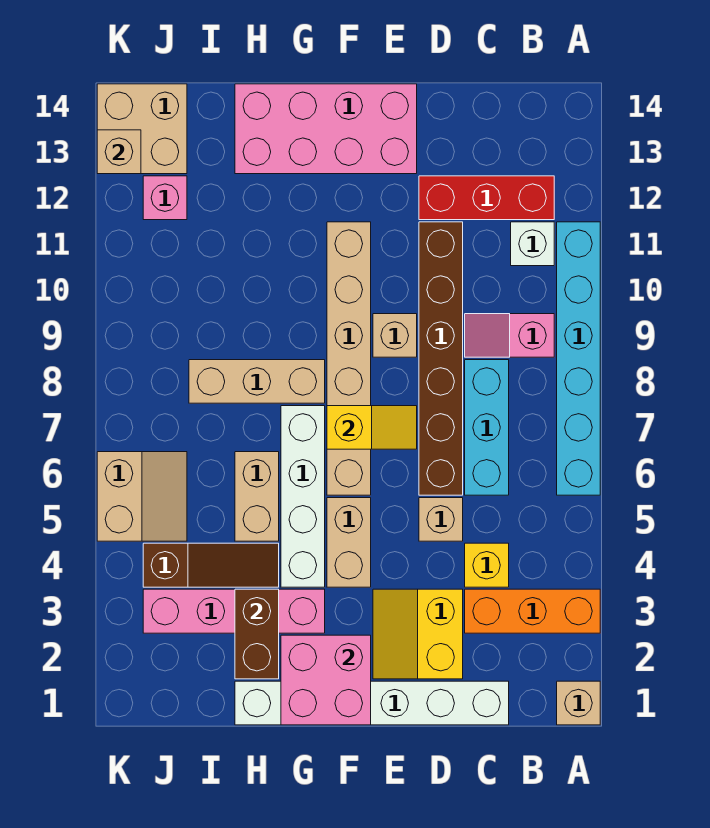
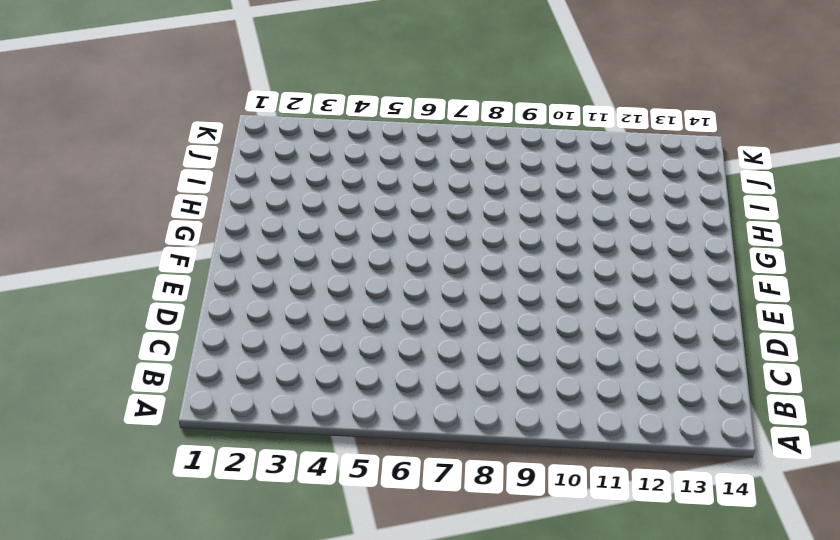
none -> tan brick A1 level 1
none -> orange brick A3:C3 level 1
none -> cyan brick A6:A11 level 1

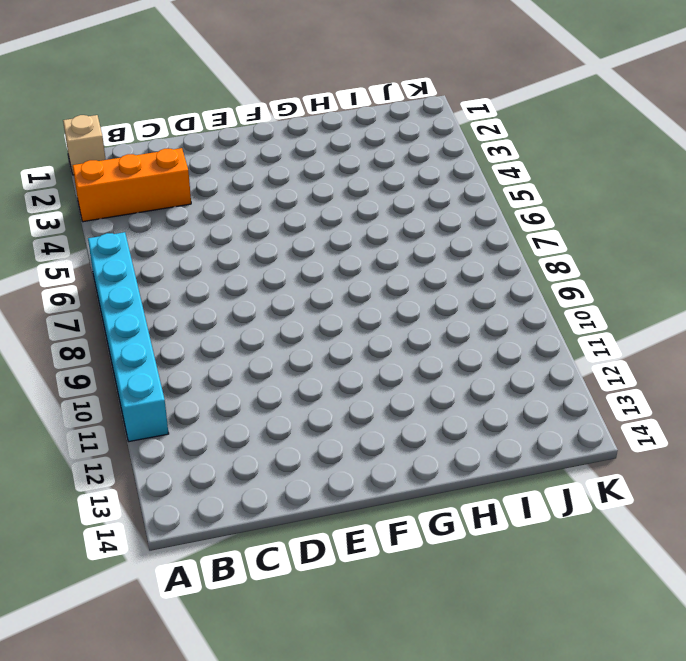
none -> pink slope B9:C9 level 1 top B
none -> white brick B11 level 1
none -> red brick B12:D12 level 1

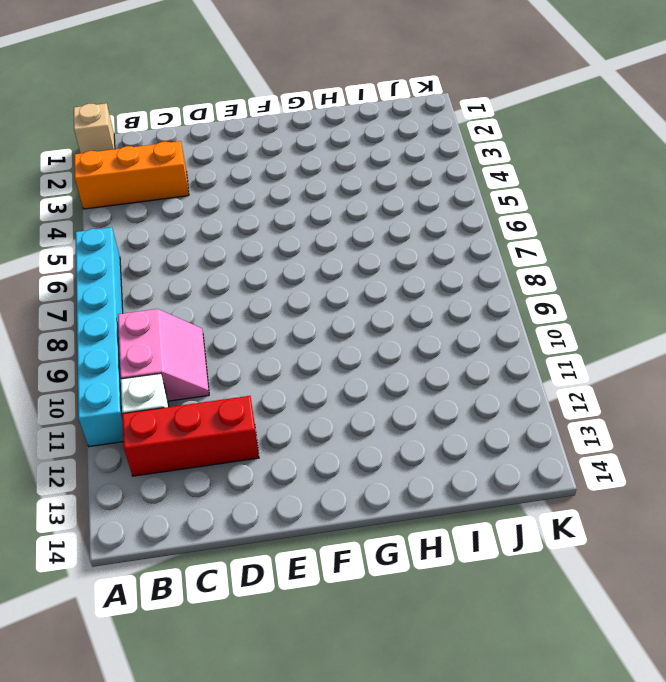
pink slope B9:C10 level 1 top B -> pink slope B9:C9 level 1 top B
none -> white brick C1:H1 level 1
none -> yellow brick C4 level 1
none -> cyan brick C6:C8 level 1

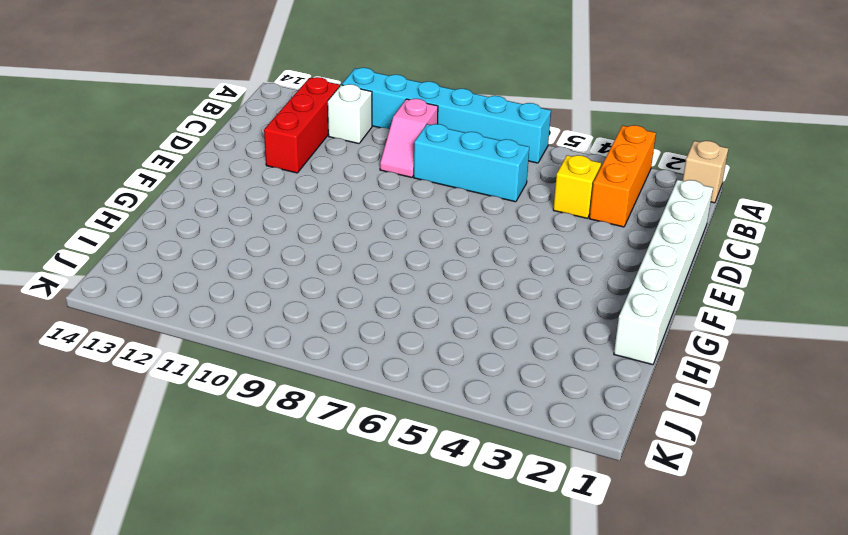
none -> yellow slope D2:E3 level 1 top D
none -> tan brick D5 level 1
none -> brown brick D6:D11 level 1

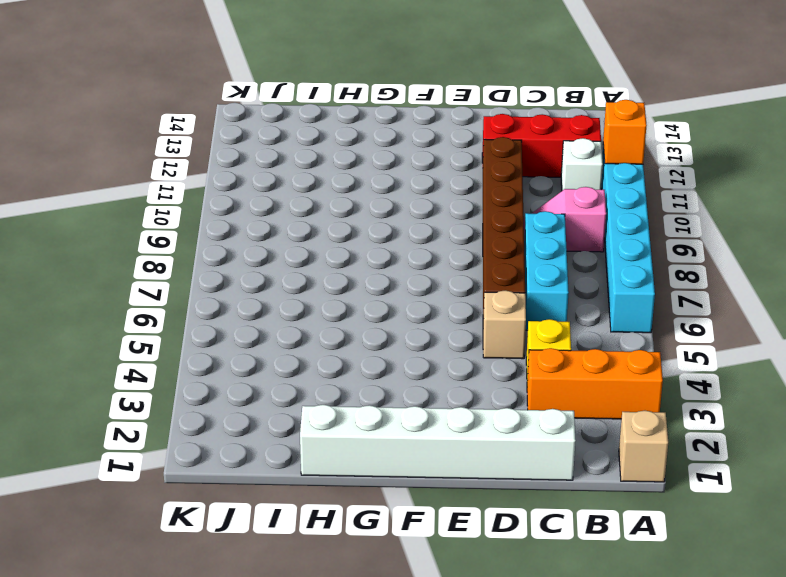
orange brick A11 level 2 -> none
none -> yellow slope D2:E3 level 1 top D
none -> tan brick E9 level 1
none -> pink brick E13:H14 level 1

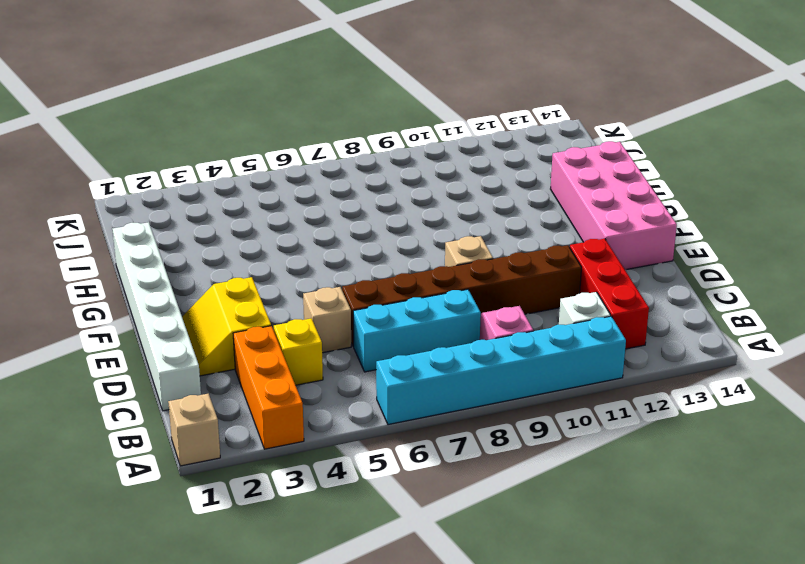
yellow slope D2:E3 level 1 top 3 -> yellow slope D2:E3 level 1 top D
none -> tan brick F4:F5 level 1
none -> tan brick F6:F11 level 1
none -> pink brick G3:J3 level 1

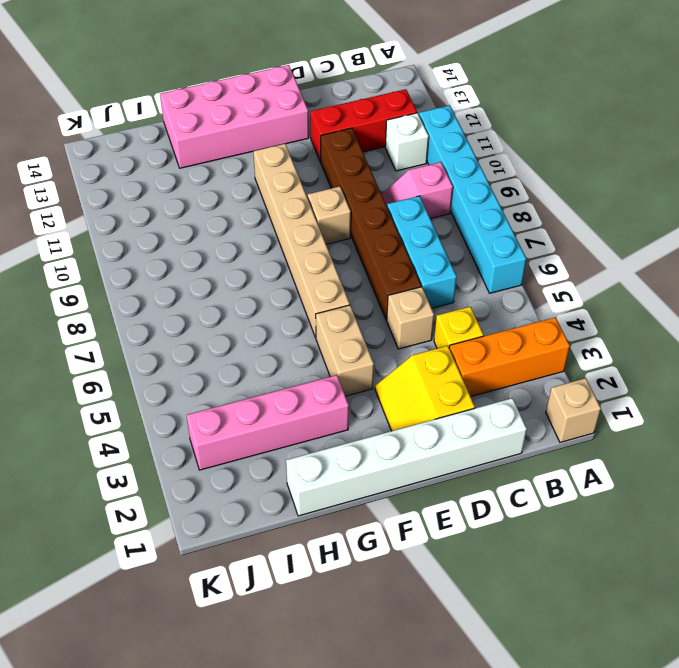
none -> white brick G4:G7 level 1
none -> tan brick G8:I8 level 1
none -> brown slope H4:J4 level 1 top J

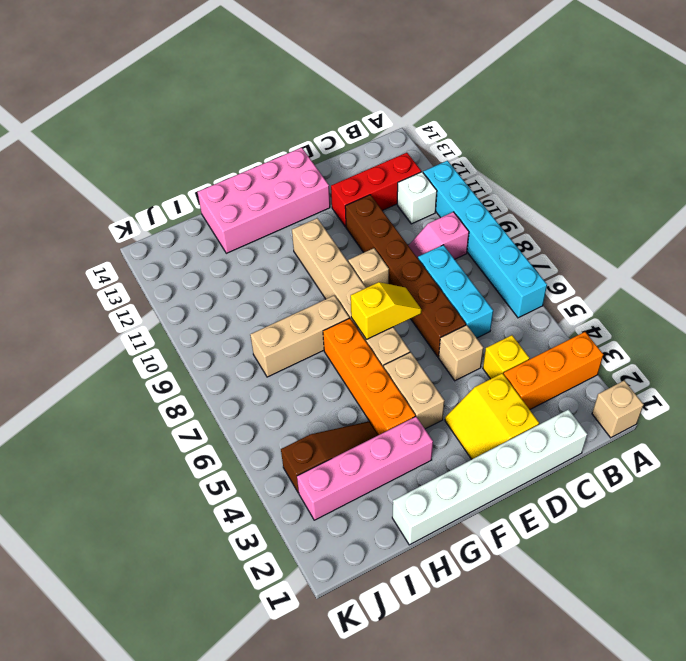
orange brick G4:G7 level 1 -> white brick G4:G7 level 1
none -> tan brick H5:H6 level 1
none -> tan slope J5:K6 level 1 top K
none -> pink brick J12 level 1

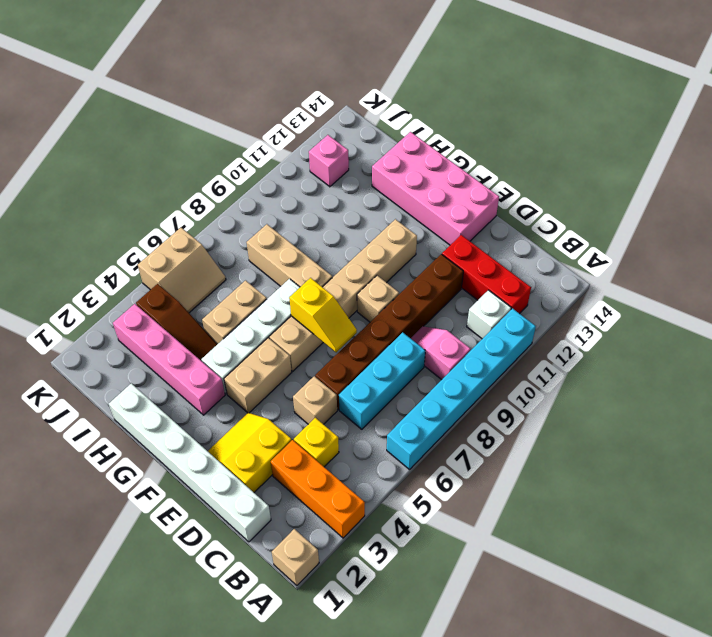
none -> tan brick J13:K14 level 1
none -> pink brick F1:G2 level 2
none -> brown brick H2:H3 level 2

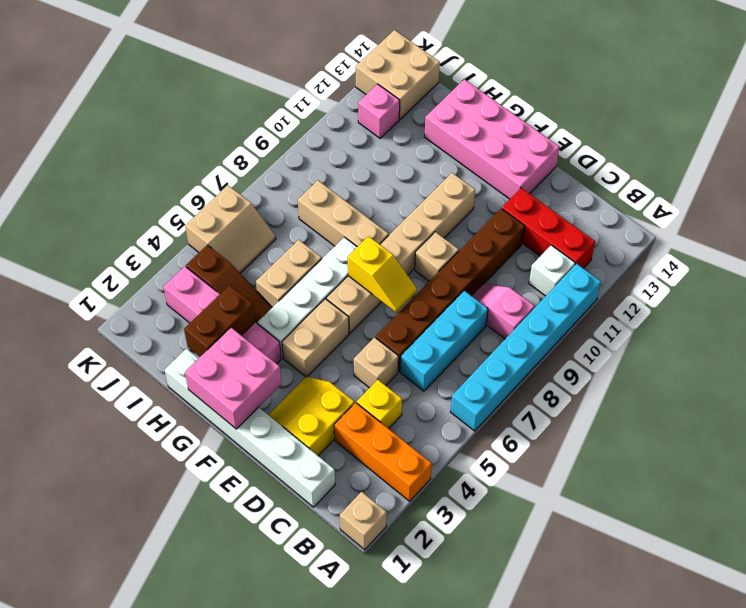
none -> tan brick K13 level 2

